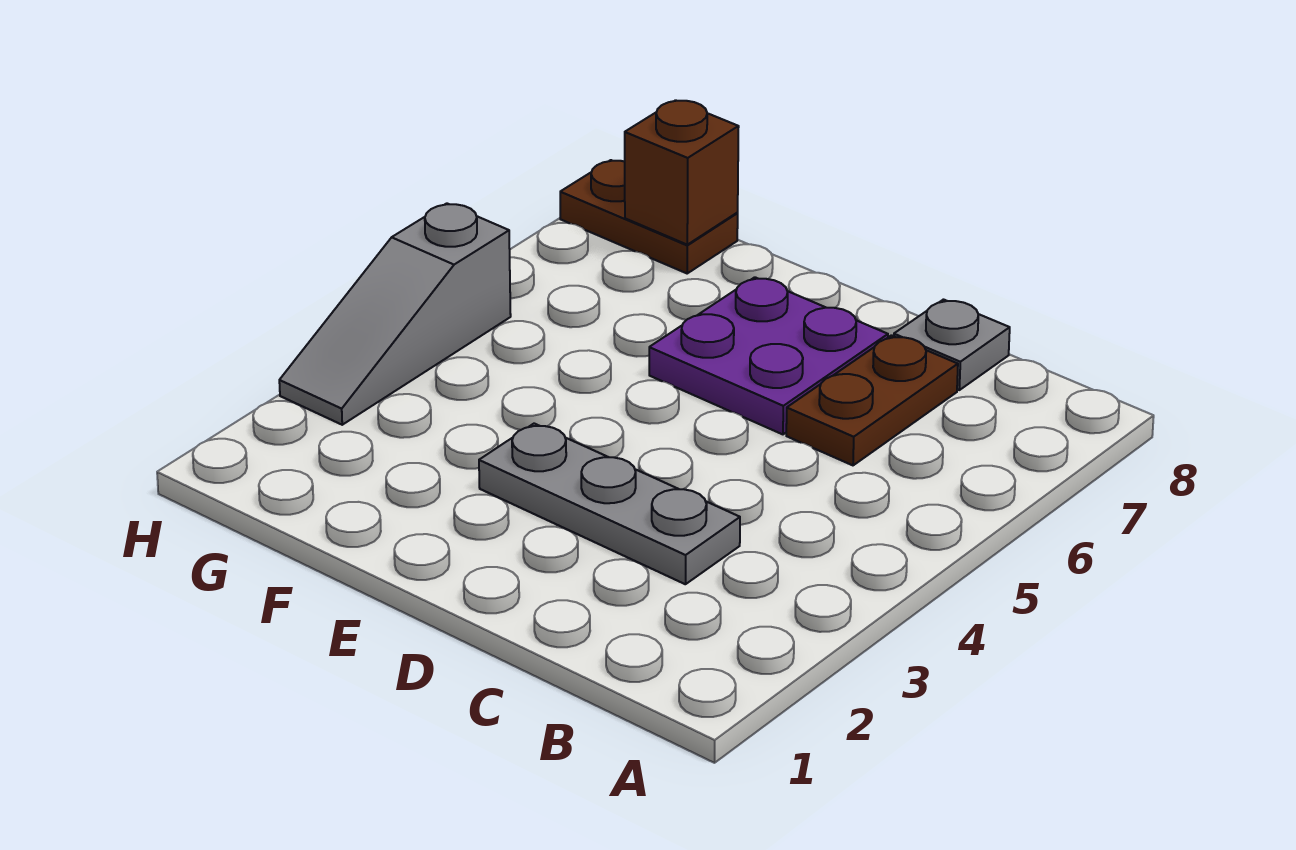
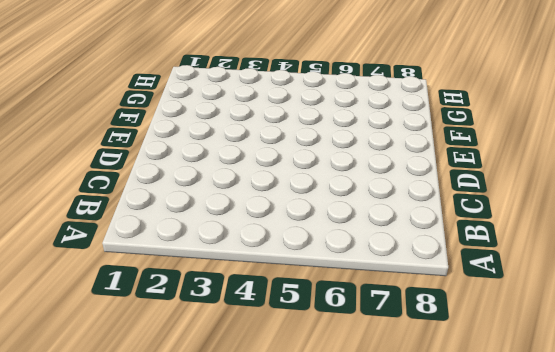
none -> grey plate C3:E3 level 1
none -> brown plate C6:C7 level 1

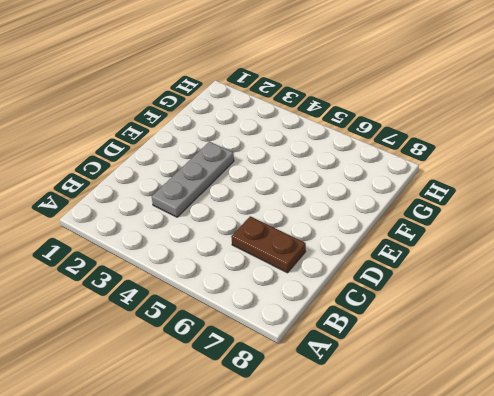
none -> grey plate C8 level 1
none -> purple plate D6:E7 level 1

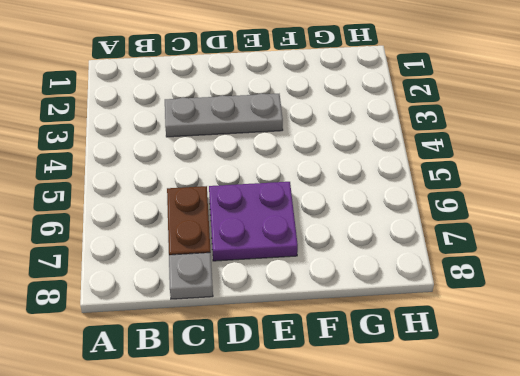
none -> brown plate G8:H8 level 1
none -> grey slope H3:H5 level 1 top 5

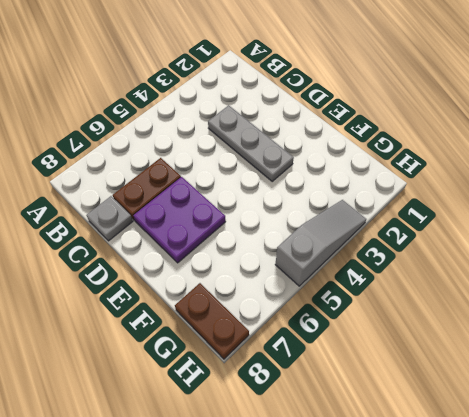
none -> brown brick G8 level 2

